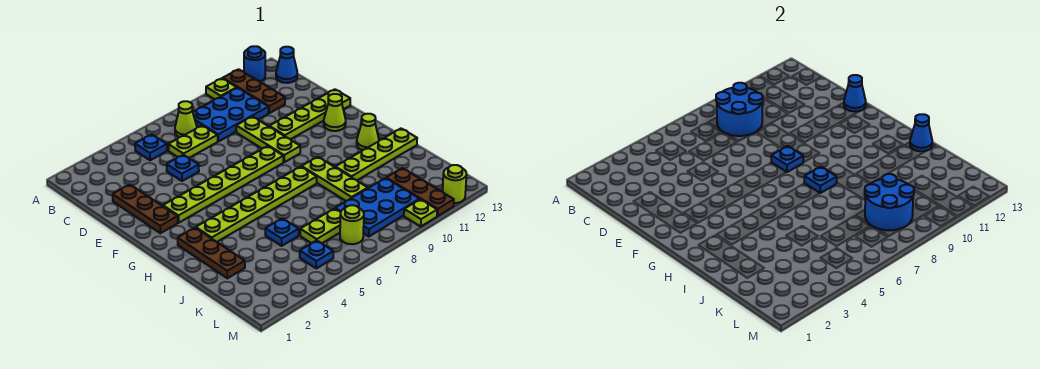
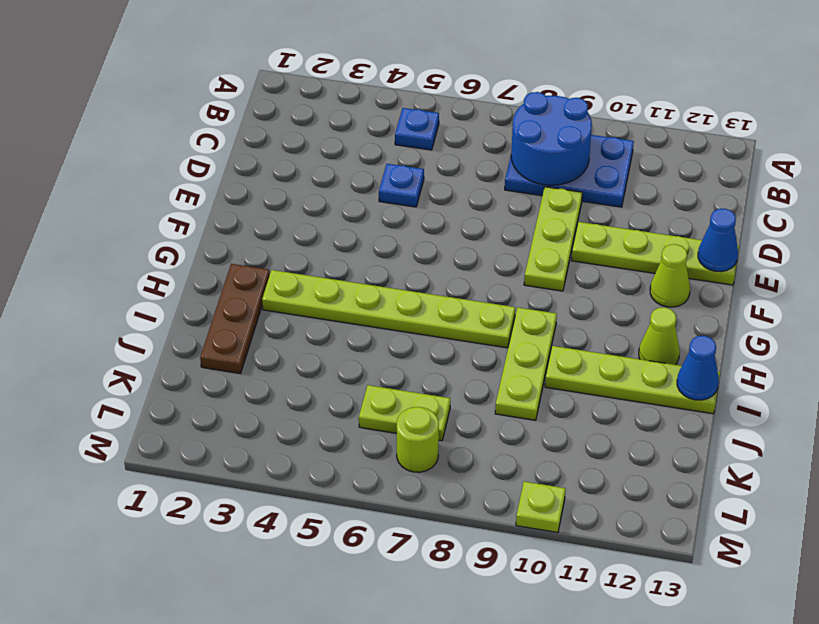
none -> lime plate A10 level 1
none -> brown plate A11:C11 level 1
none -> blue round brick A12 level 1
none -> lime cone B7 level 1

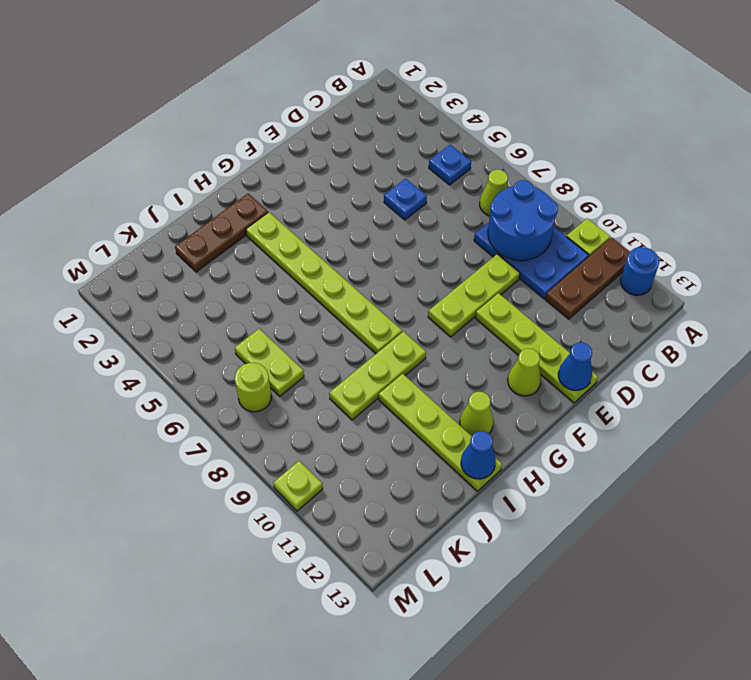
none -> blue cone B13 level 1
none -> lime plate C6:C7 level 1
none -> brown plate D2:F2 level 1
none -> lime plate F3:F8 level 1

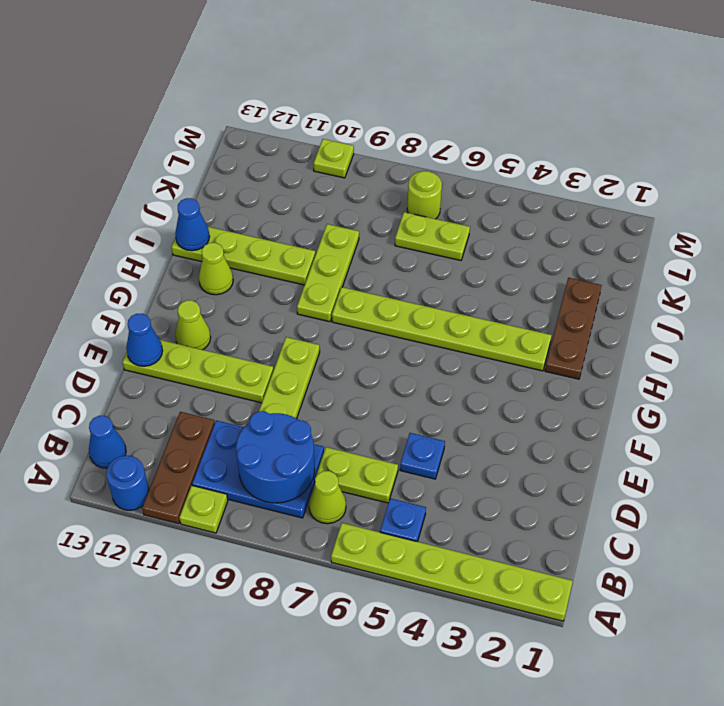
lime plate A1:A6 level 1 -> lime plate F3:F8 level 1
none -> brown plate D2:F2 level 1
none -> blue plate J5 level 1
none -> blue plate K8:L10 level 1
none -> brown plate K11:M11 level 1

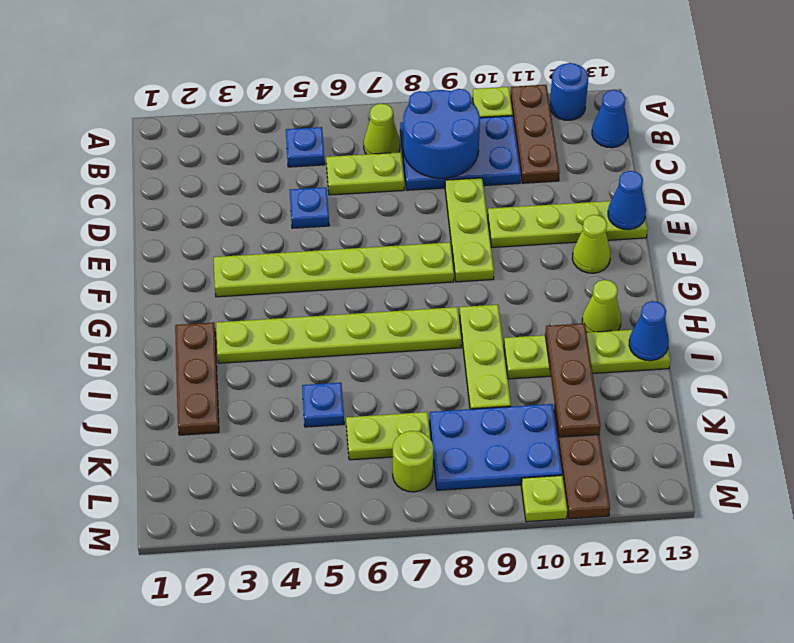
brown plate I11:K11 level 2 -> brown plate D2:F2 level 1
none -> blue plate L5 level 1
none -> lime round brick M12 level 1
none -> blue plate F8 level 2
none -> blue plate H8 level 2

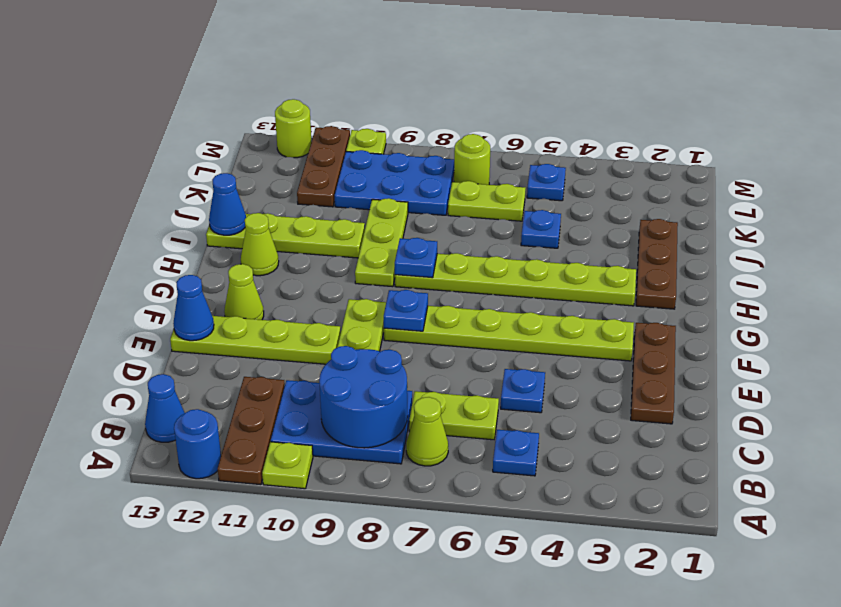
none -> blue round brick K8:L9 level 2

